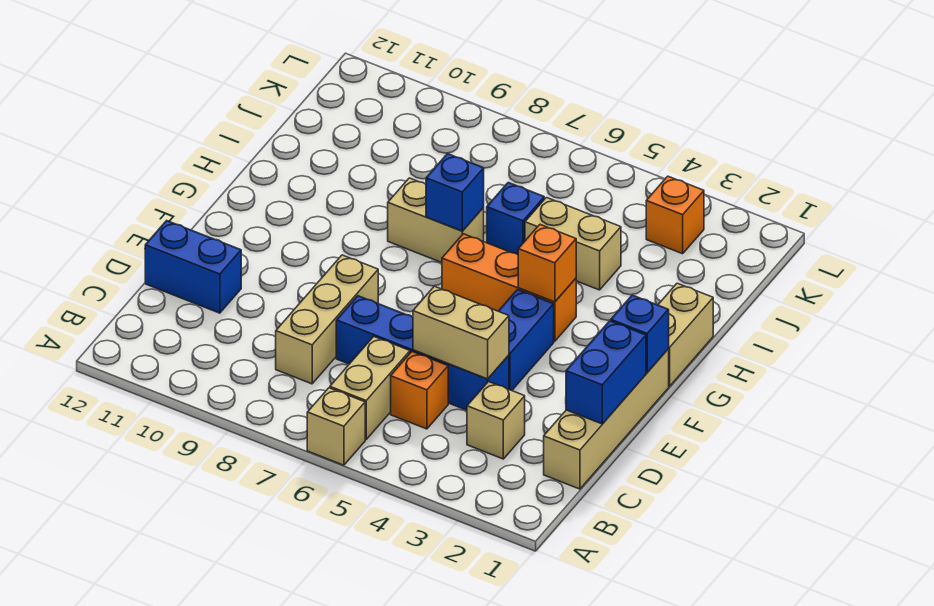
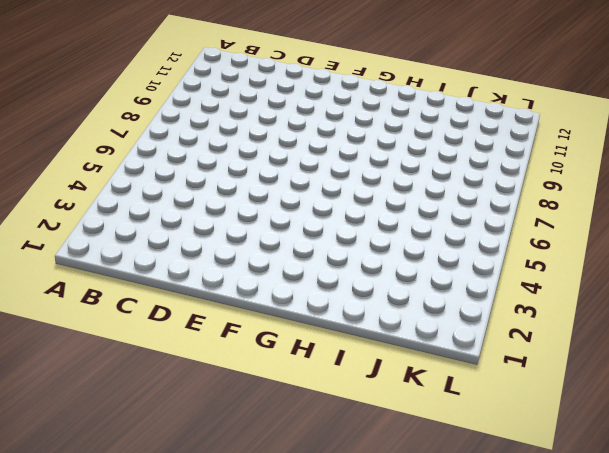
none -> tan brick A6 level 1
none -> tan brick B6:C6 level 1
none -> tan brick C1:F1 level 1

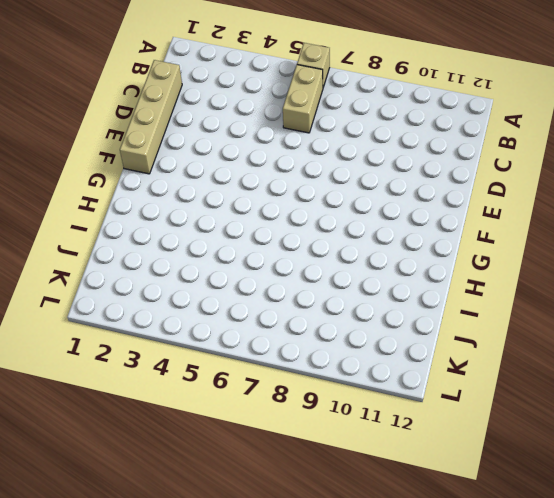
none -> tan brick C3 level 1
none -> orange brick C5 level 1
none -> tan brick C8:E8 level 1

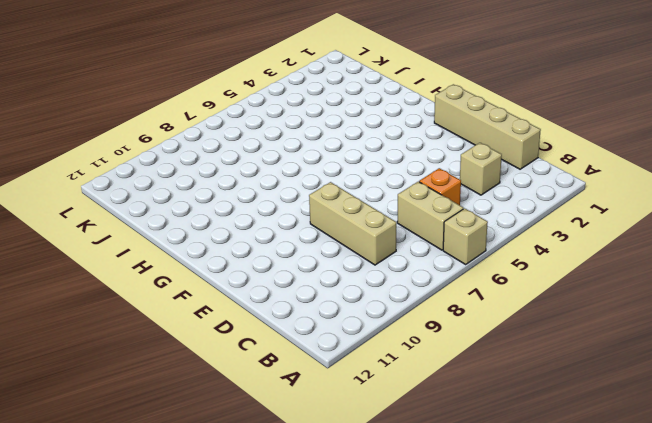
none -> blue brick D4:D7 level 1
none -> blue brick D11:D12 level 1
none -> blue brick E4:F4 level 1

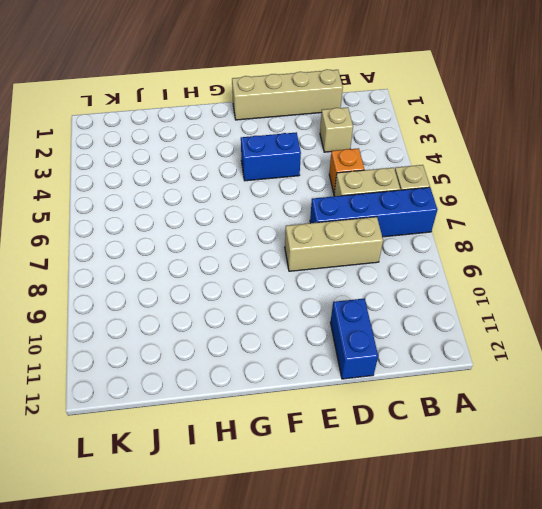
blue brick A7:D7 level 1 -> blue brick D4:D7 level 1
none -> tan brick G1:H1 level 1
none -> orange brick G4:G6 level 1
none -> tan brick H7:H8 level 1

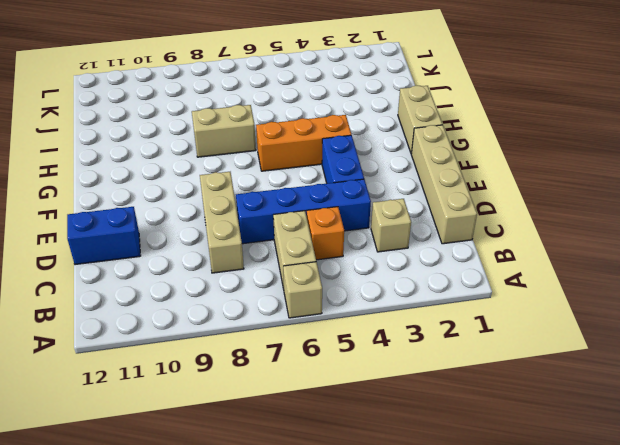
none -> tan brick I4:I5 level 1
none -> blue brick I6 level 1
none -> orange brick K3 level 1

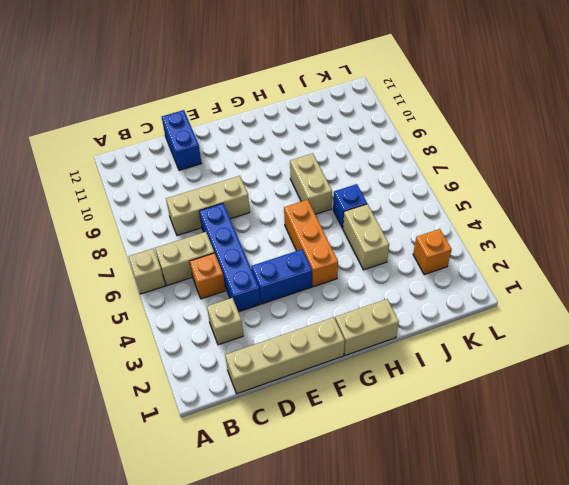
none -> blue brick D1:E1 level 2
none -> tan brick D4:D5 level 2
none -> blue brick F1 level 2

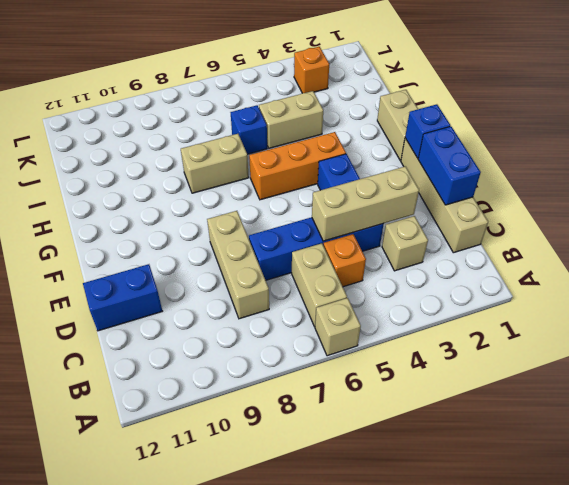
tan brick D3:D5 level 2 -> tan brick D4:D5 level 2
none -> orange brick G4 level 2
none -> blue brick H7 level 2

